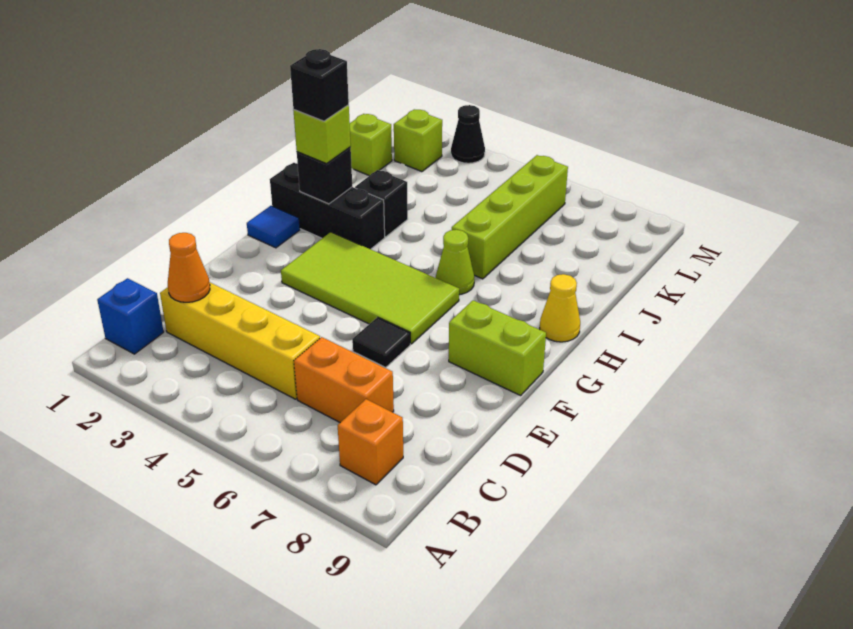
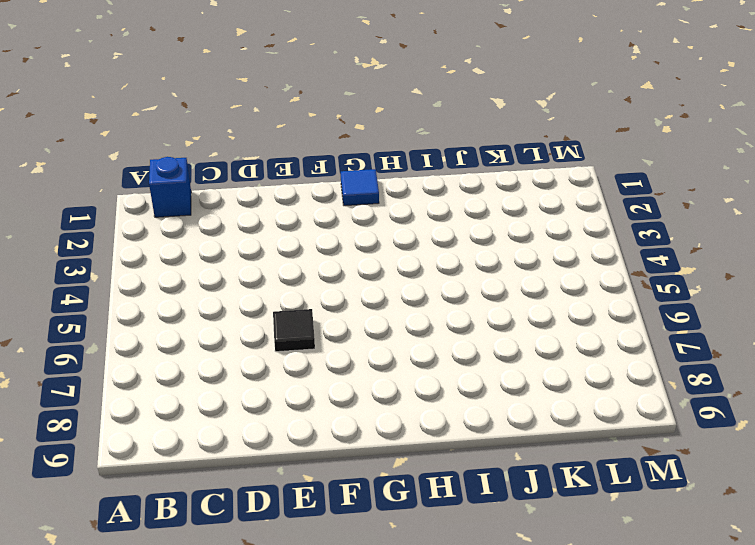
none -> orange brick B8 level 1
none -> yellow brick C2:C5 level 1
none -> orange brick C6:C7 level 1

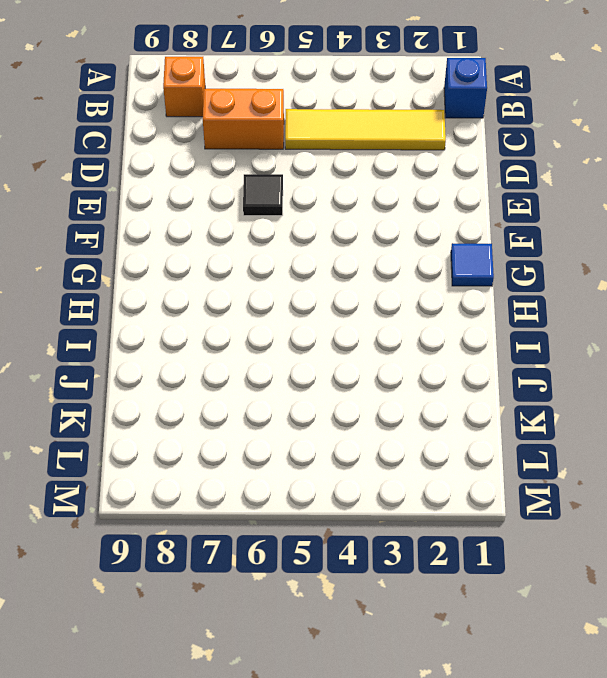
yellow tile C2:C5 level 1 -> yellow brick C2:C5 level 1
none -> lime tile F3:G6 level 1
none -> lime brick F8:F9 level 1
none -> black brick H1:H3 level 1

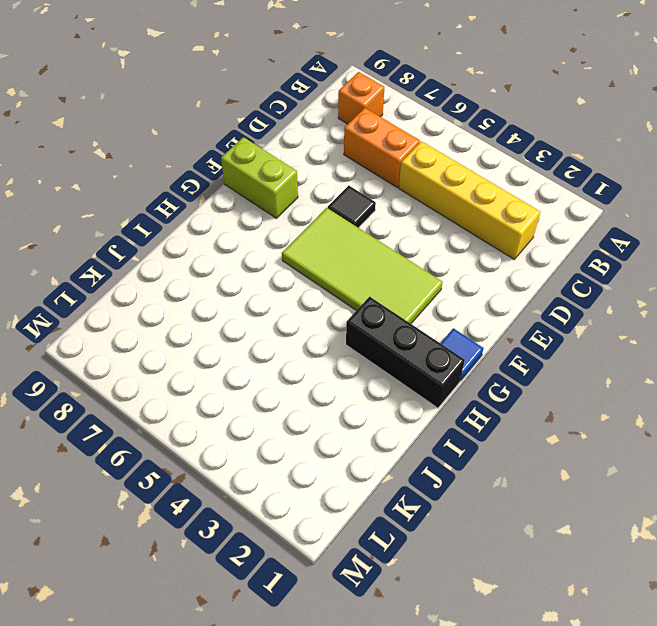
none -> blue brick B1 level 1
none -> lime cone H6 level 1
none -> yellow cone H9 level 1

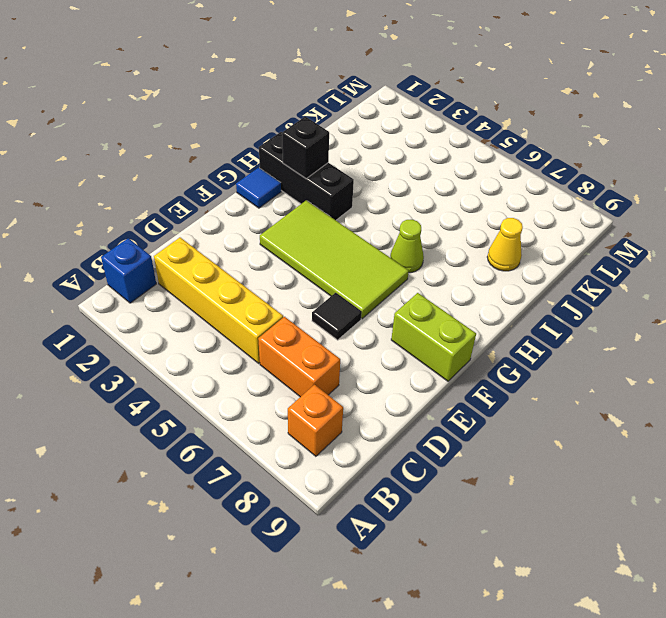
yellow cone J8 level 1 -> yellow cone H9 level 1
none -> black brick I3 level 1
none -> lime brick I6:L6 level 1
none -> lime brick K1 level 1

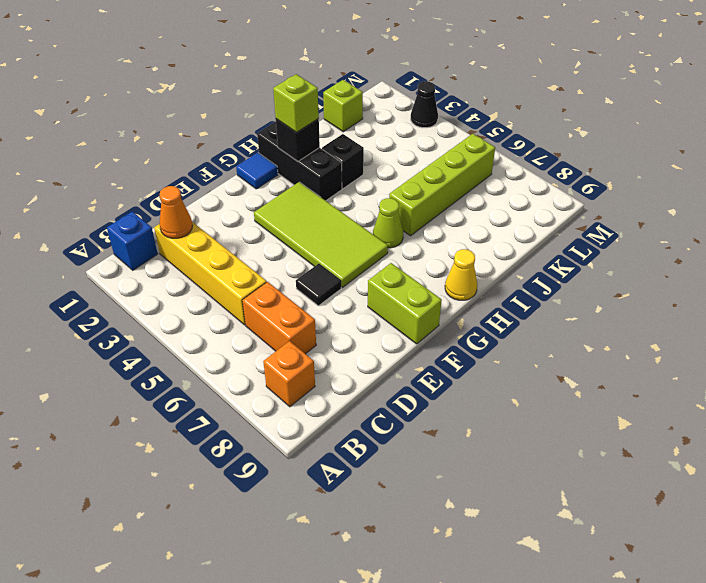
none -> lime brick L2 level 1
none -> black brick H2 level 4

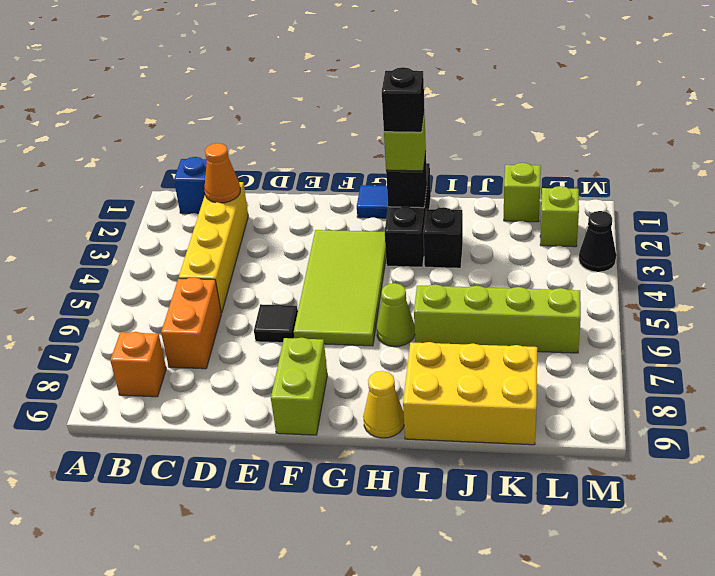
yellow brick I8:K9 level 1 -> none

